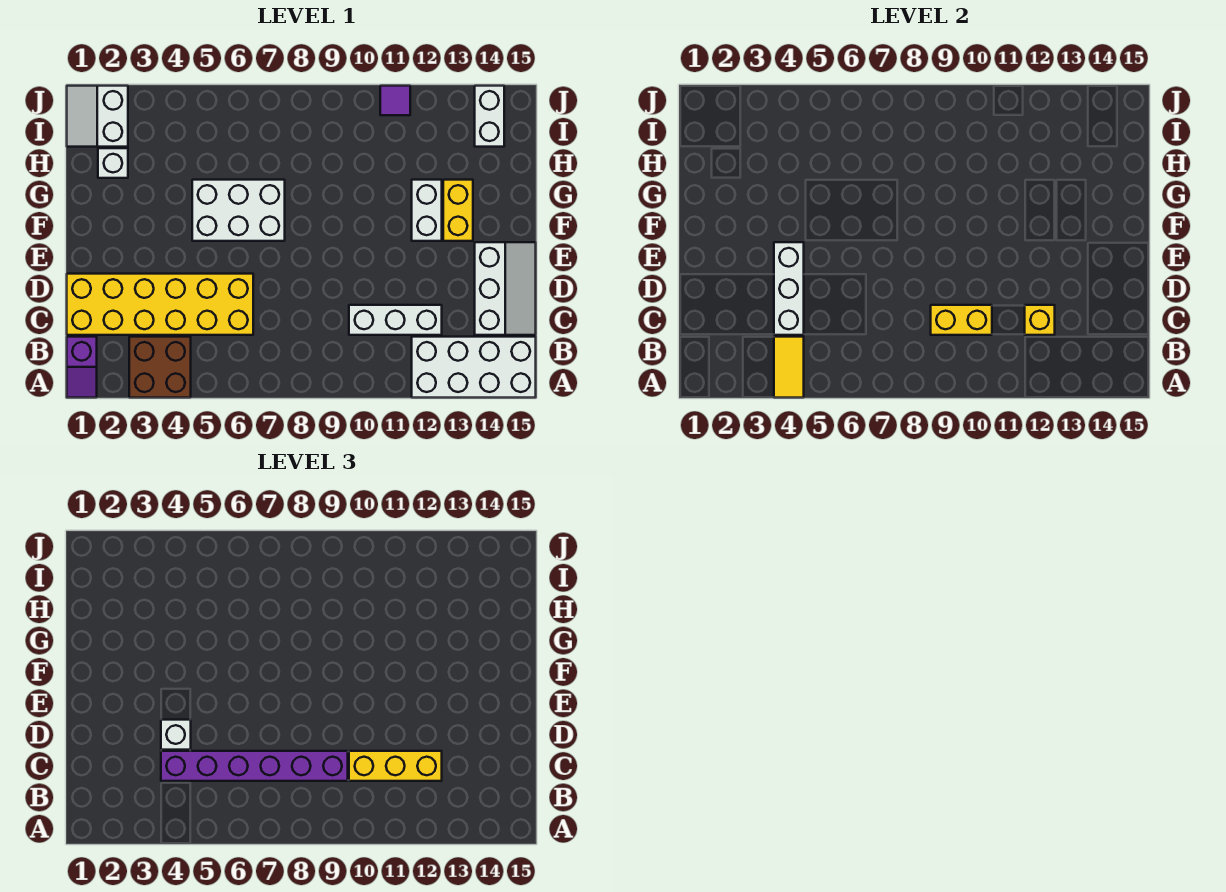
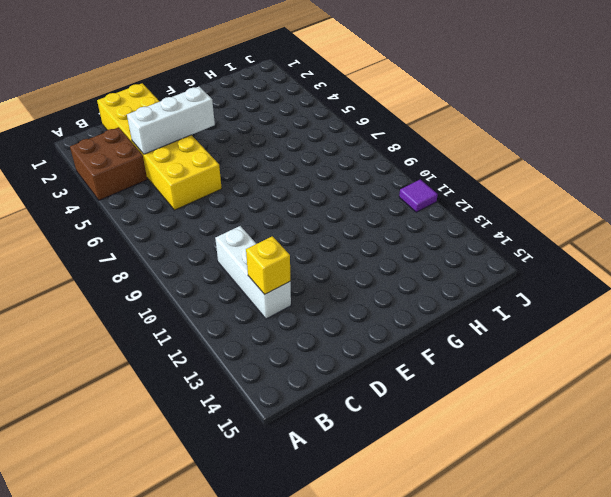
none -> purple slope A1:B1 level 1 top B
none -> white brick A12:B15 level 1
none -> white slope C14:E15 level 1 top 14

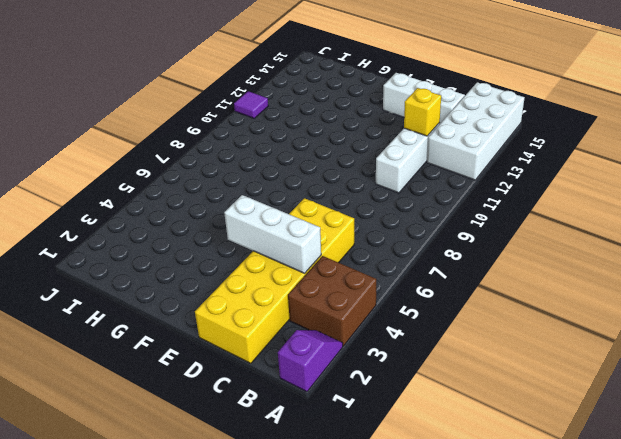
purple slope A1:A2 level 1 top 1 -> purple slope A1:B1 level 1 top B
none -> white brick F5:G7 level 1
none -> white brick F12:G12 level 1
none -> yellow brick F13:G13 level 1

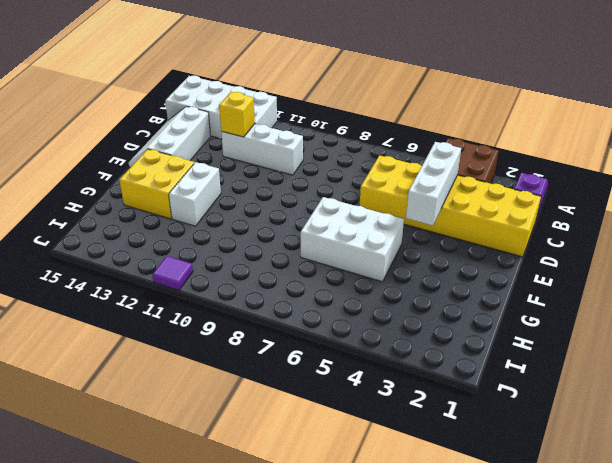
yellow brick F13:G14 level 1 -> yellow brick F13:G13 level 1
none -> white brick H2 level 1
none -> white slope I1:J2 level 1 top 2
none -> white brick I14:J14 level 1

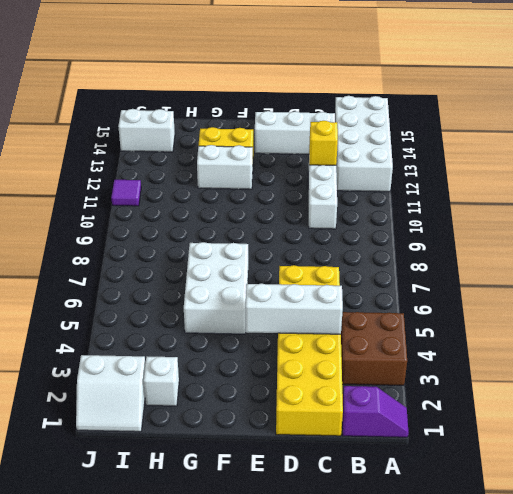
none -> yellow tile A4:B4 level 2
none -> yellow brick C9:C10 level 2
none -> purple brick C4:C9 level 3

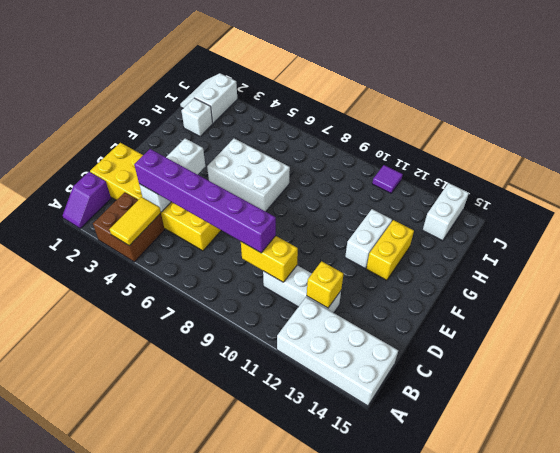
none -> white slope C14:E15 level 1 top 14
none -> yellow brick C10:C12 level 3
none -> white brick D4 level 3

